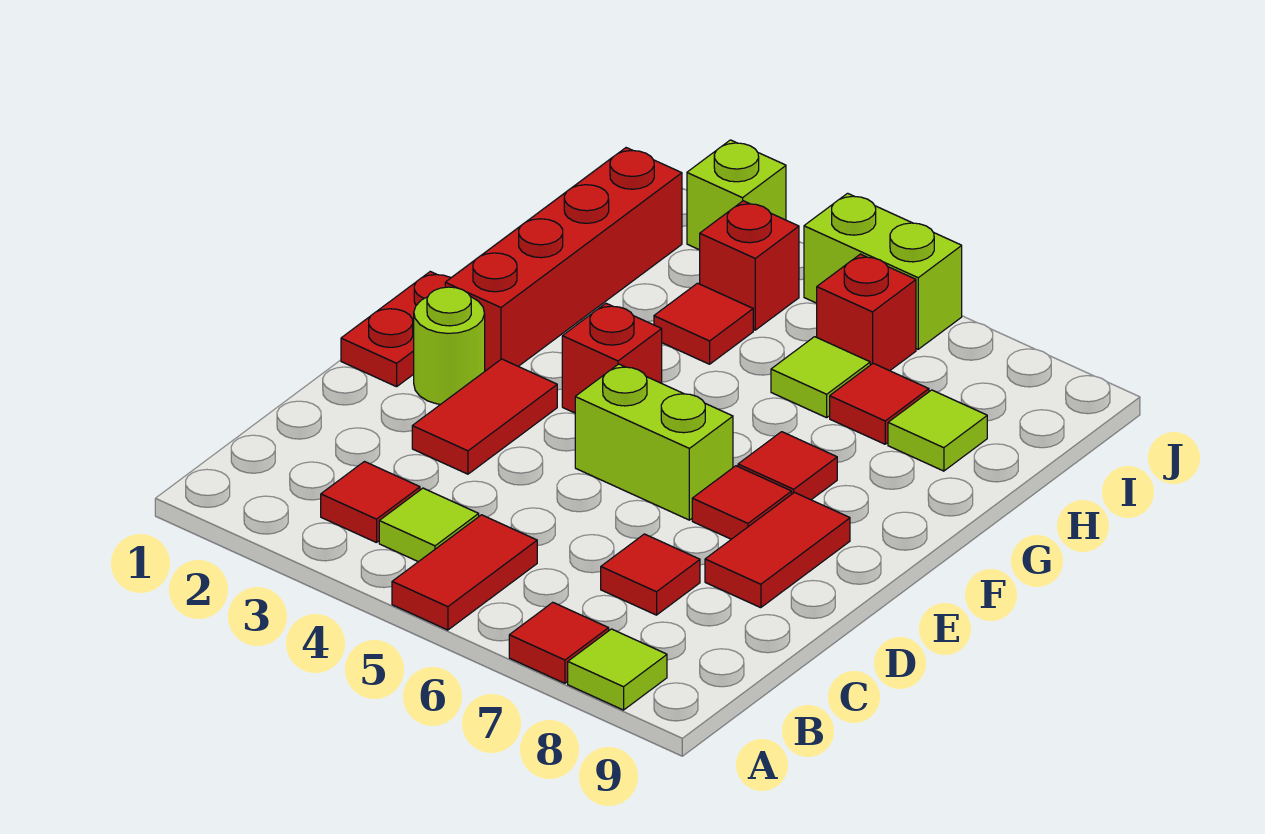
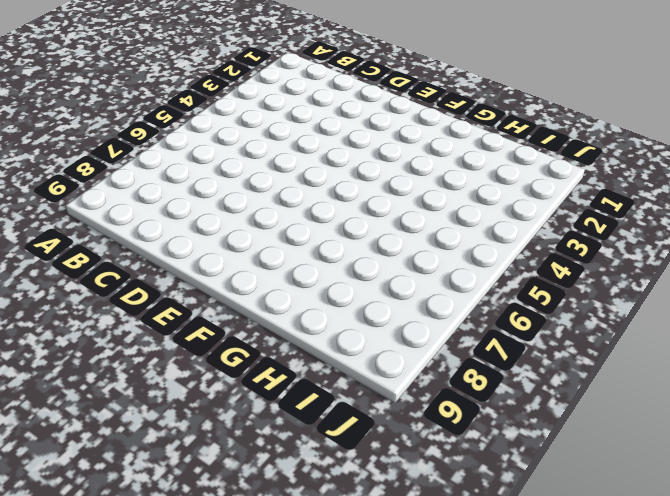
none -> red tile A5:B5 level 1
none -> red tile A7 level 1
none -> lime tile A8 level 1

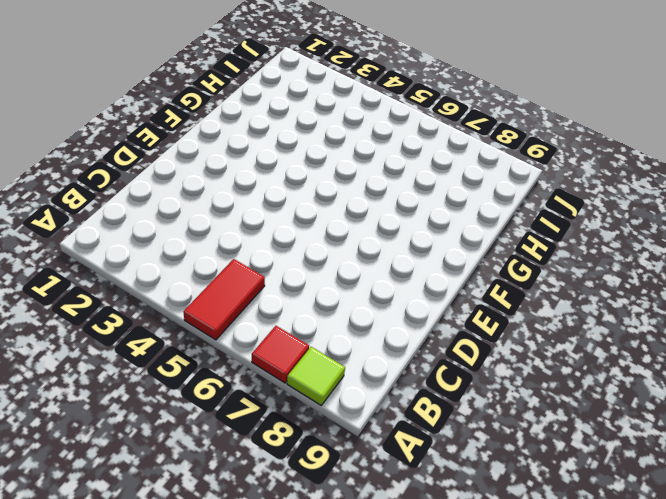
none -> red tile B3 level 1
none -> lime tile B4 level 1
none -> red tile C7 level 1

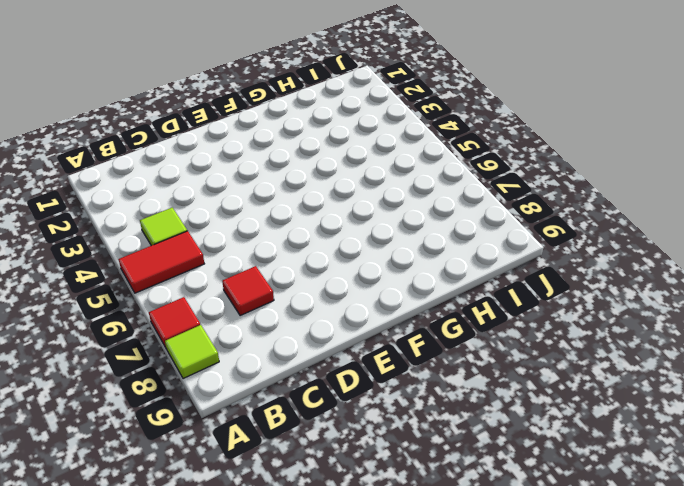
none -> red tile B3 level 1
none -> red tile D3:E3 level 1
none -> red tile D8:E8 level 1

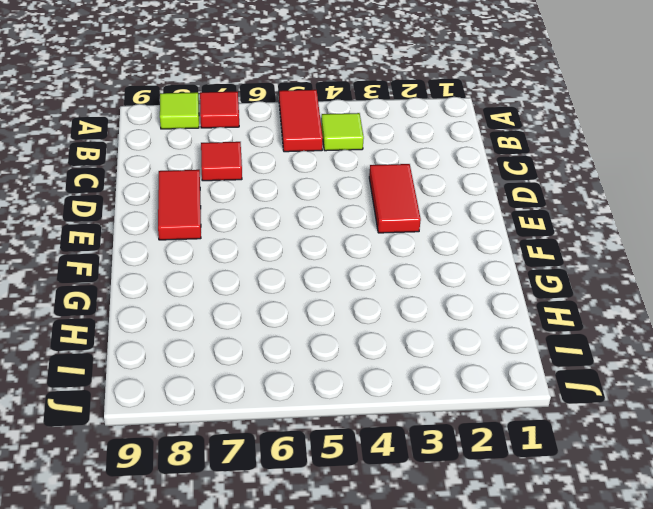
none -> red tile B3 level 1
none -> red plate E1:F1 level 1
none -> lime round brick E2 level 1

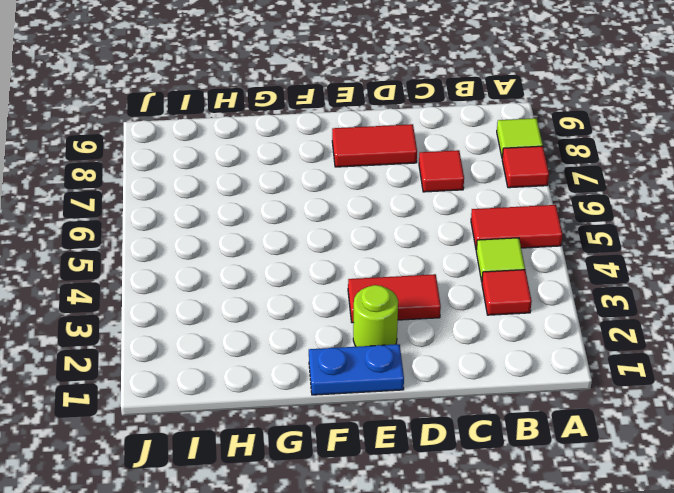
blue plate E1:F1 level 1 -> red plate E1:F1 level 1
none -> lime brick E5:E6 level 1
none -> red tile E7 level 1
none -> red brick F2:I2 level 1

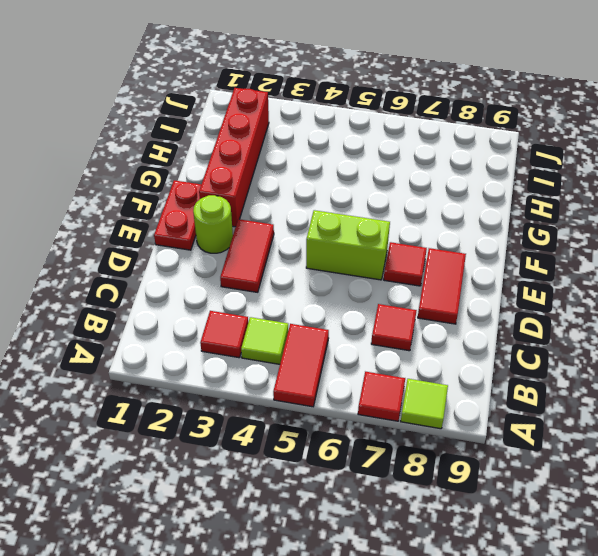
none -> red brick F4 level 1
none -> red tile F7 level 1
none -> red tile H4 level 1

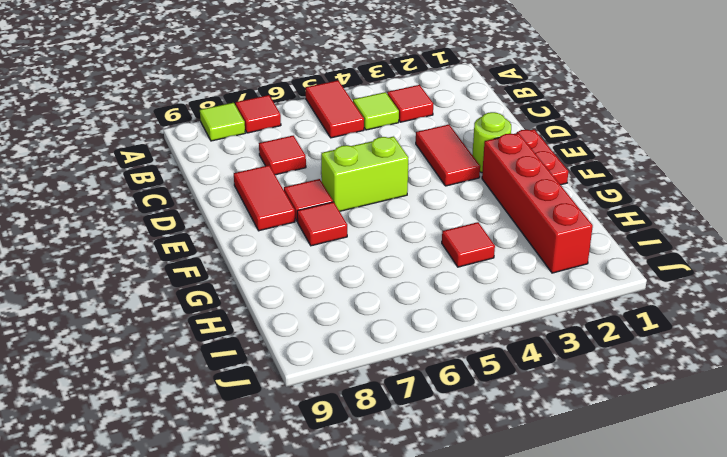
none -> red brick F4 level 1
none -> lime tile H6 level 1
none -> red tile H7 level 1

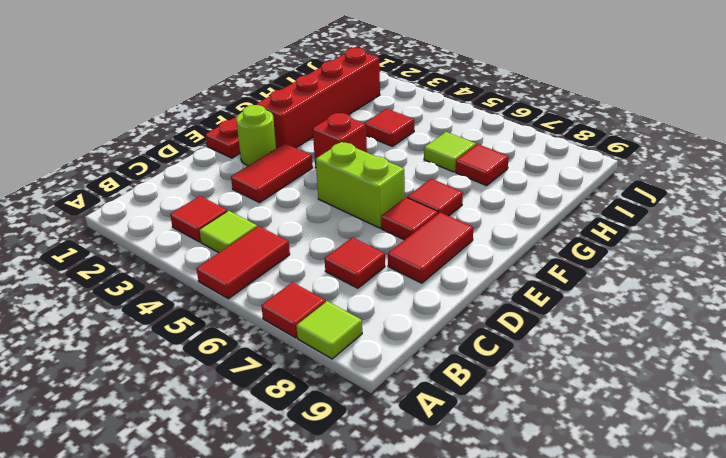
none -> lime tile H8 level 1
none -> red brick I4 level 1
none -> red brick I6 level 1

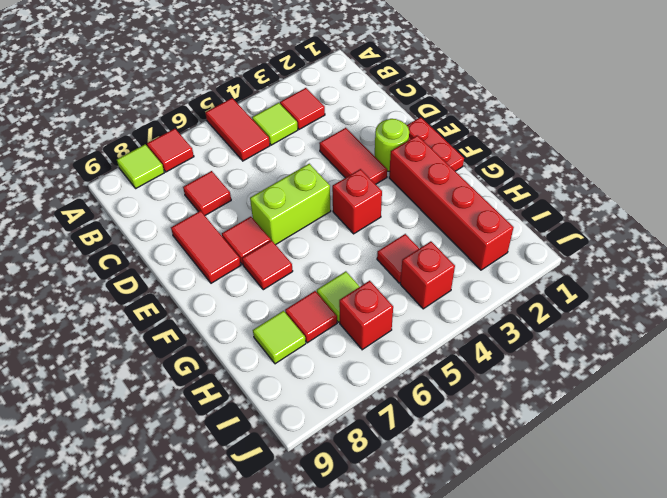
none -> lime brick J3 level 1
none -> lime brick J5:J6 level 1

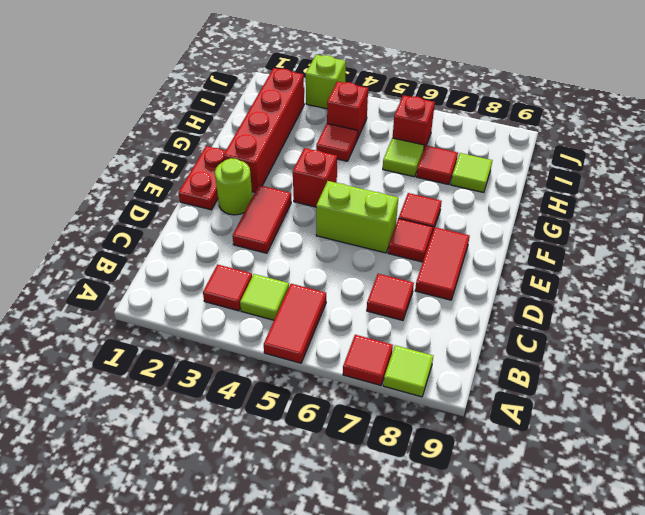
none -> lime brick J5:J6 level 1

